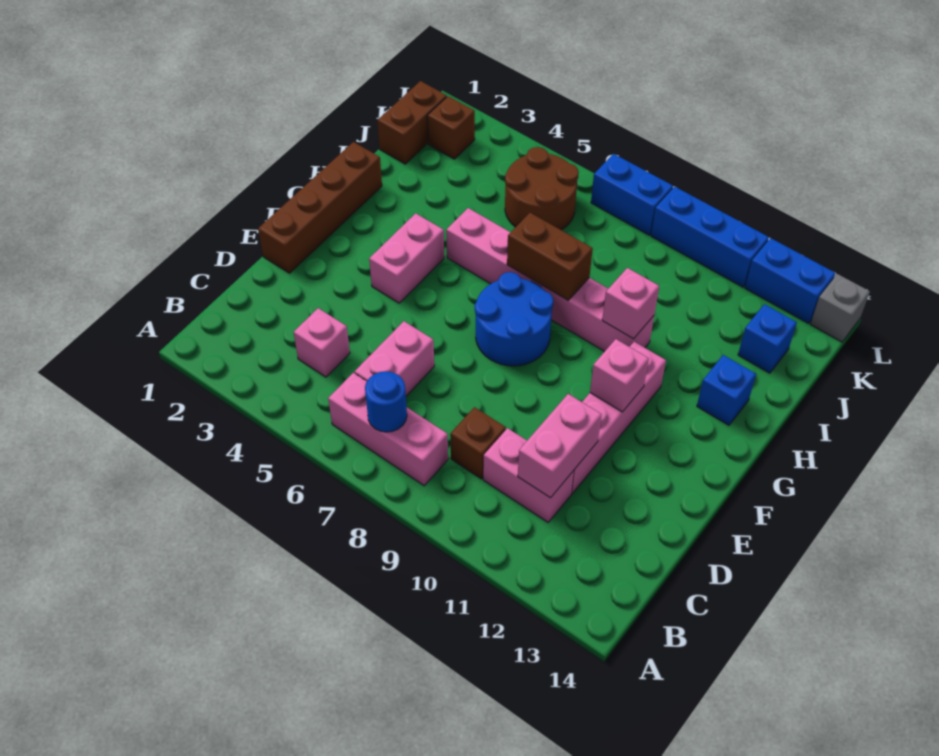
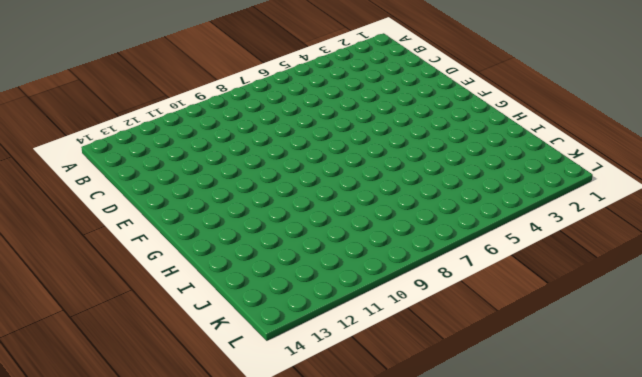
none -> pink brick B6:B8 level 1
none -> pink brick C4 level 1
none -> pink brick C6:D6 level 1

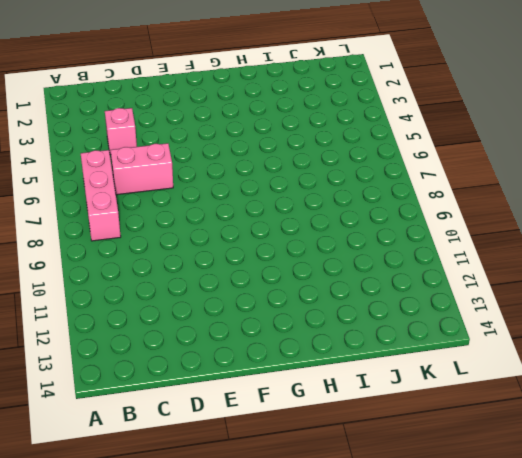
none -> brown brick C9 level 1
none -> pink brick C10:C11 level 1
none -> pink brick D11:G11 level 1

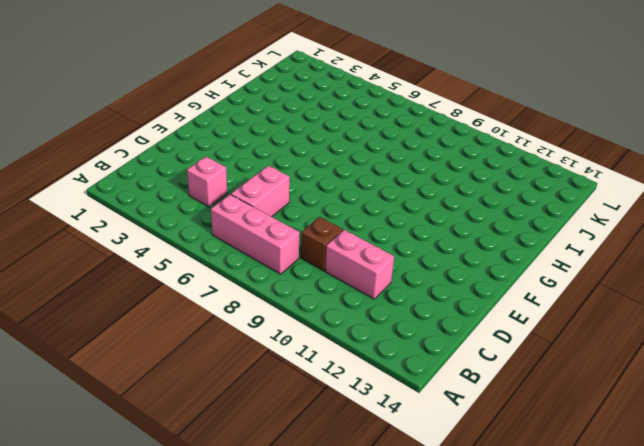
none -> pink brick D11:G11 level 1
none -> brown brick E1:H1 level 1
none -> pink brick F4:G4 level 1

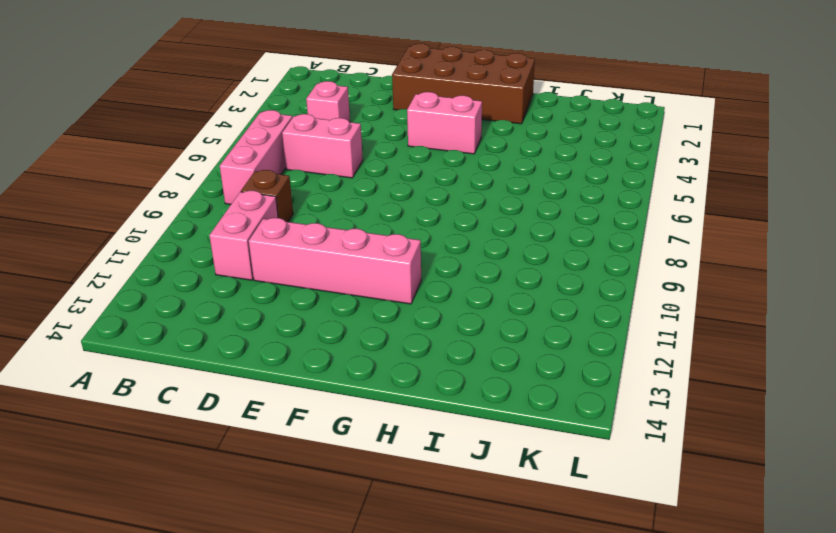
brown brick E1:H2 level 1 -> brown brick E1:H1 level 1
none -> blue round brick F7:G8 level 1
none -> pink brick H5:H10 level 1
none -> blue brick H13 level 1

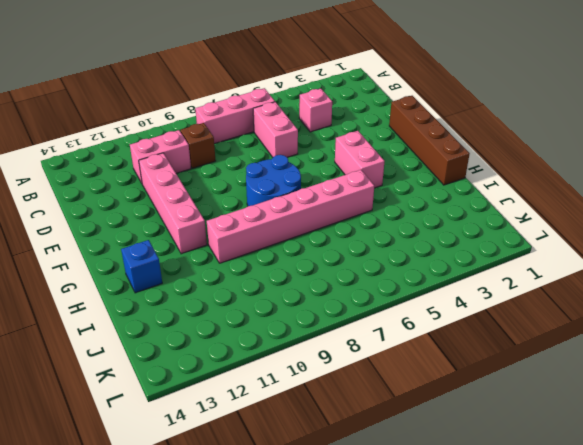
none -> brown brick J1:K1 level 1
none -> brown round brick J5:K6 level 1
none -> blue brick J13 level 1

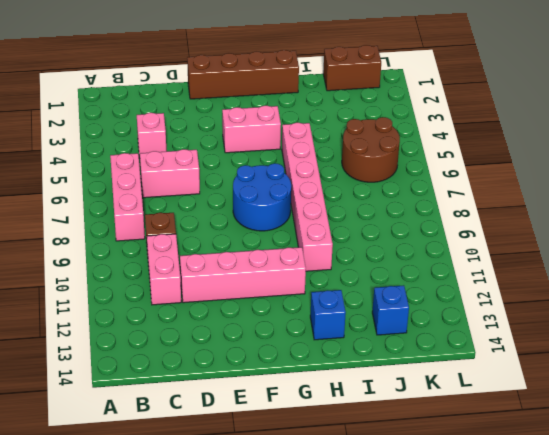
none -> brown brick K2 level 1
none -> blue brick L7:L8 level 1
none -> blue brick L9:L11 level 1

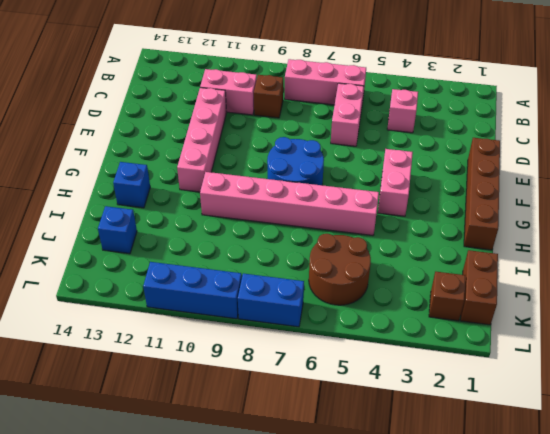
none -> blue brick L12:L13 level 1
none -> grey brick L14 level 1
none -> blue round brick B7 level 2

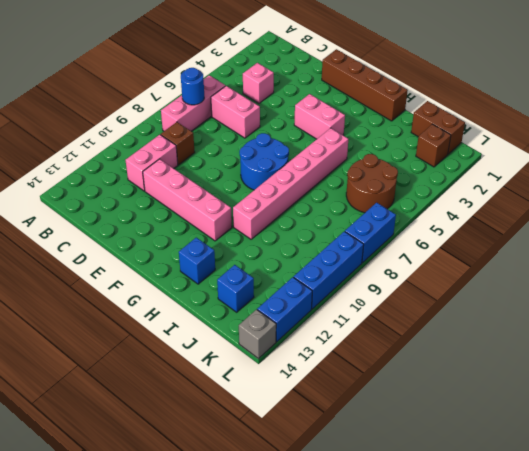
none -> pink brick C11:D11 level 2
none -> pink brick F11 level 2
none -> brown brick H7:H8 level 2

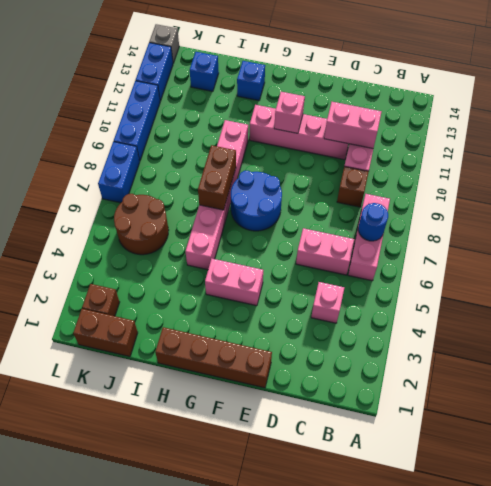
none -> pink brick H10 level 2

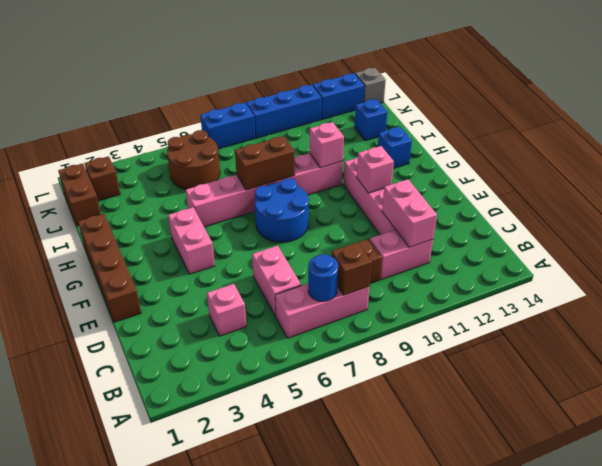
brown brick B8 level 2 -> none

